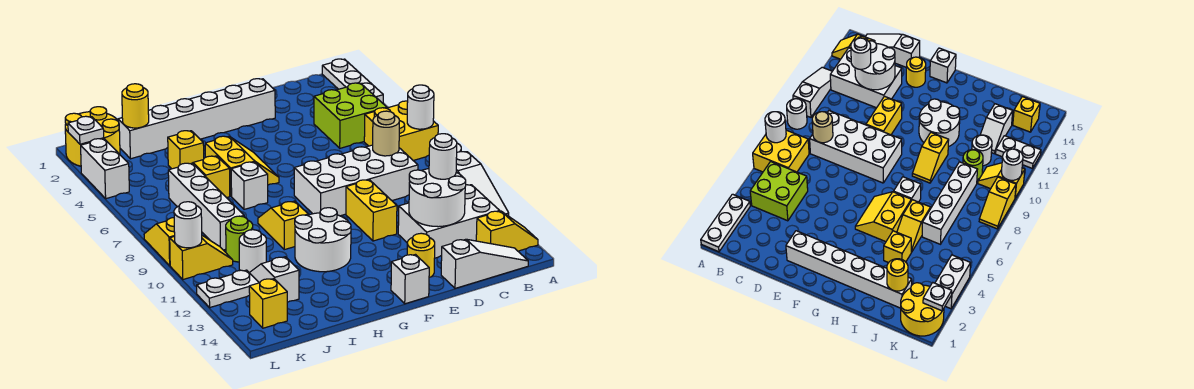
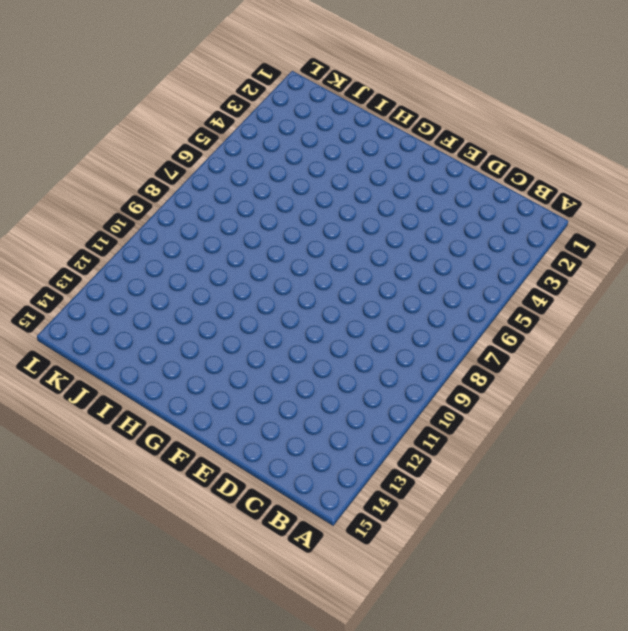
none -> white plate A1:A3 level 1
none -> yellow brick A6:B7 level 1
none -> white round brick A9 level 1
none -> white slope A10:A12 level 1 top 10

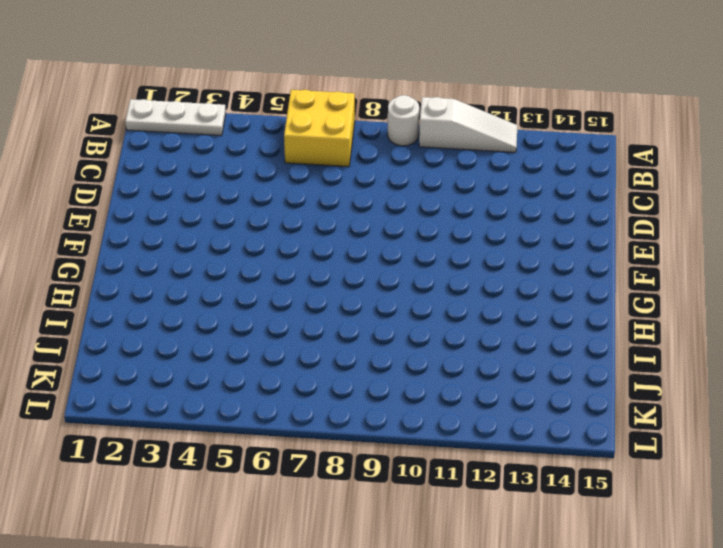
none -> yellow slope A14:B14 level 1 top B
none -> lime brick B4:C5 level 1
none -> white brick B12:D13 level 1
none -> white slope B15:D15 level 1 top D

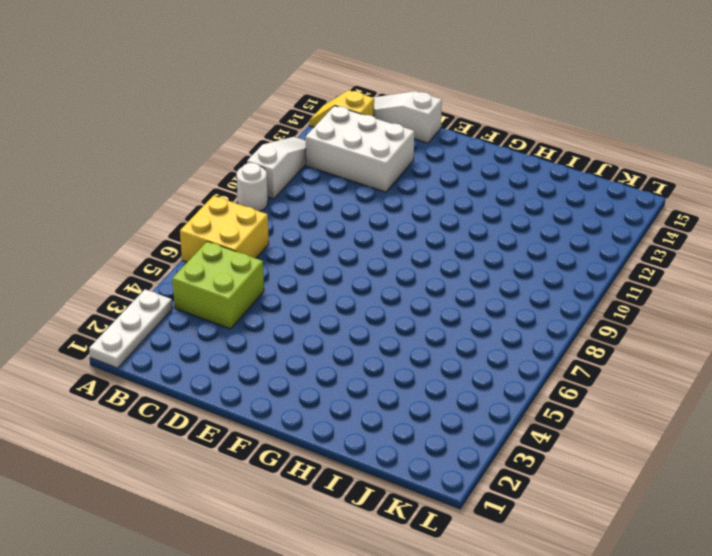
none -> white brick C8:F9 level 1
none -> white brick E2:J2 level 1
none -> yellow brick E10:E11 level 1
none -> yellow round brick E14 level 1

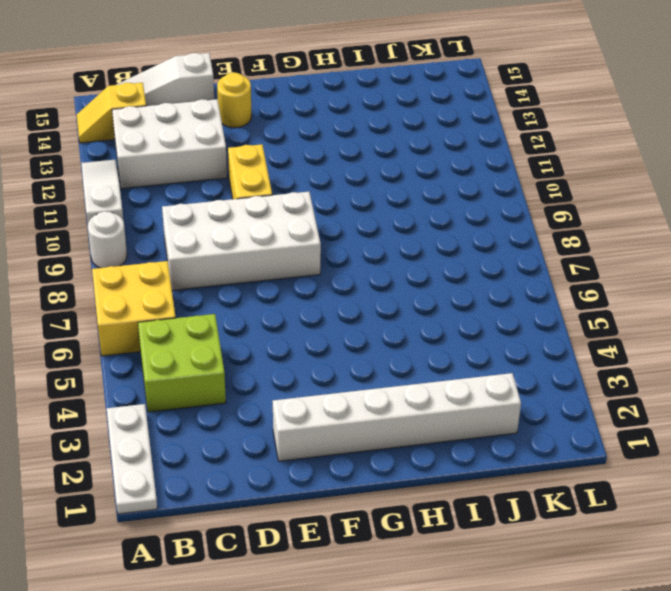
none -> white brick F15 level 1
none -> yellow slope G5:H6 level 1 top H
none -> white round brick G11:H12 level 1
none -> white brick H7 level 1

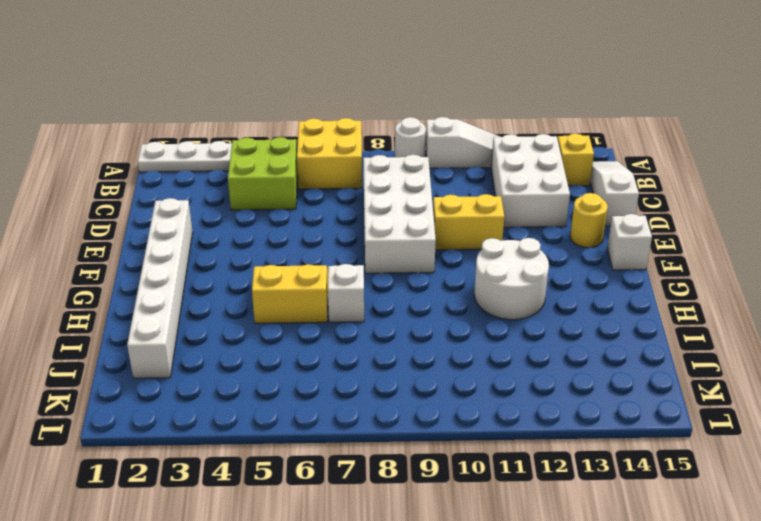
none -> yellow slope H9:H10 level 1 top 10
none -> yellow brick I4 level 1
none -> yellow slope I5:I6 level 1 top 6
none -> white brick J6:J9 level 1

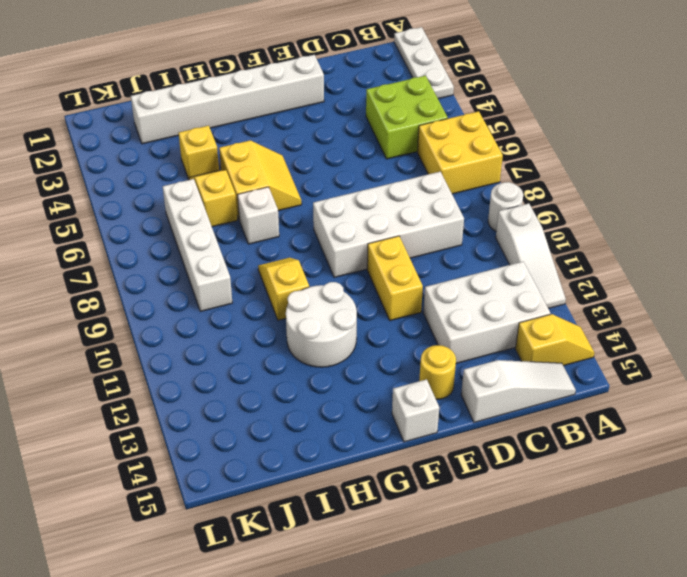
none -> lime round brick J10 level 1
none -> white round brick J11 level 1
none -> white slope J12:J13 level 1 top 13
none -> yellow round brick K1:L2 level 1

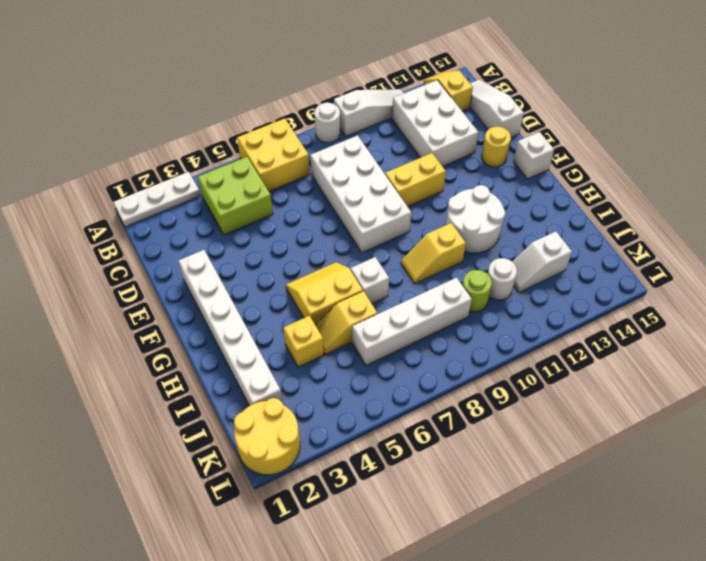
none -> yellow slope K10:L10 level 1 top L
none -> white plate K12:L12 level 1
none -> yellow brick K14 level 1
none -> white brick L3:L4 level 1

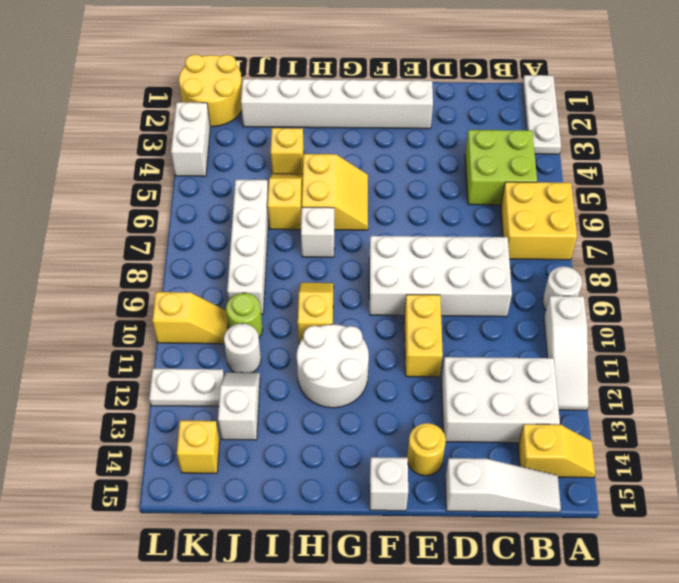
none -> yellow slope L8:L9 level 1 top 9
none -> white round brick A7 level 2
none -> tan round brick C8 level 2
none -> white round brick C12:D13 level 2

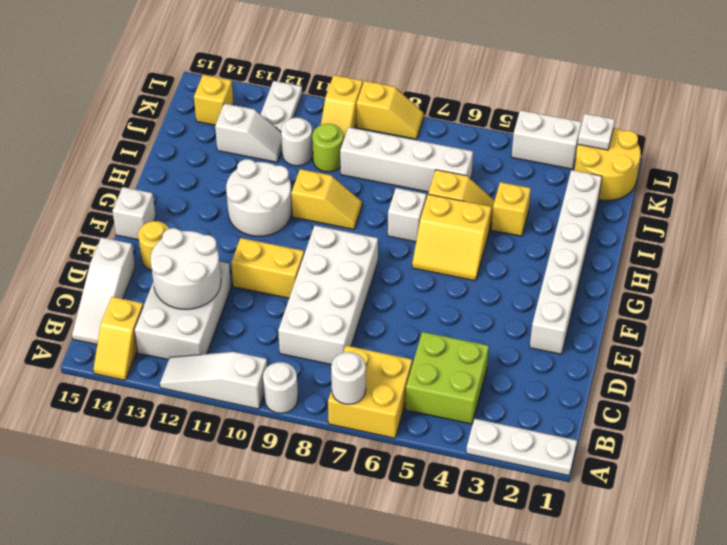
none -> tan round brick C8 level 2
none -> yellow round brick J2 level 2
none -> white round brick L10 level 2
none -> white round brick C12 level 3

